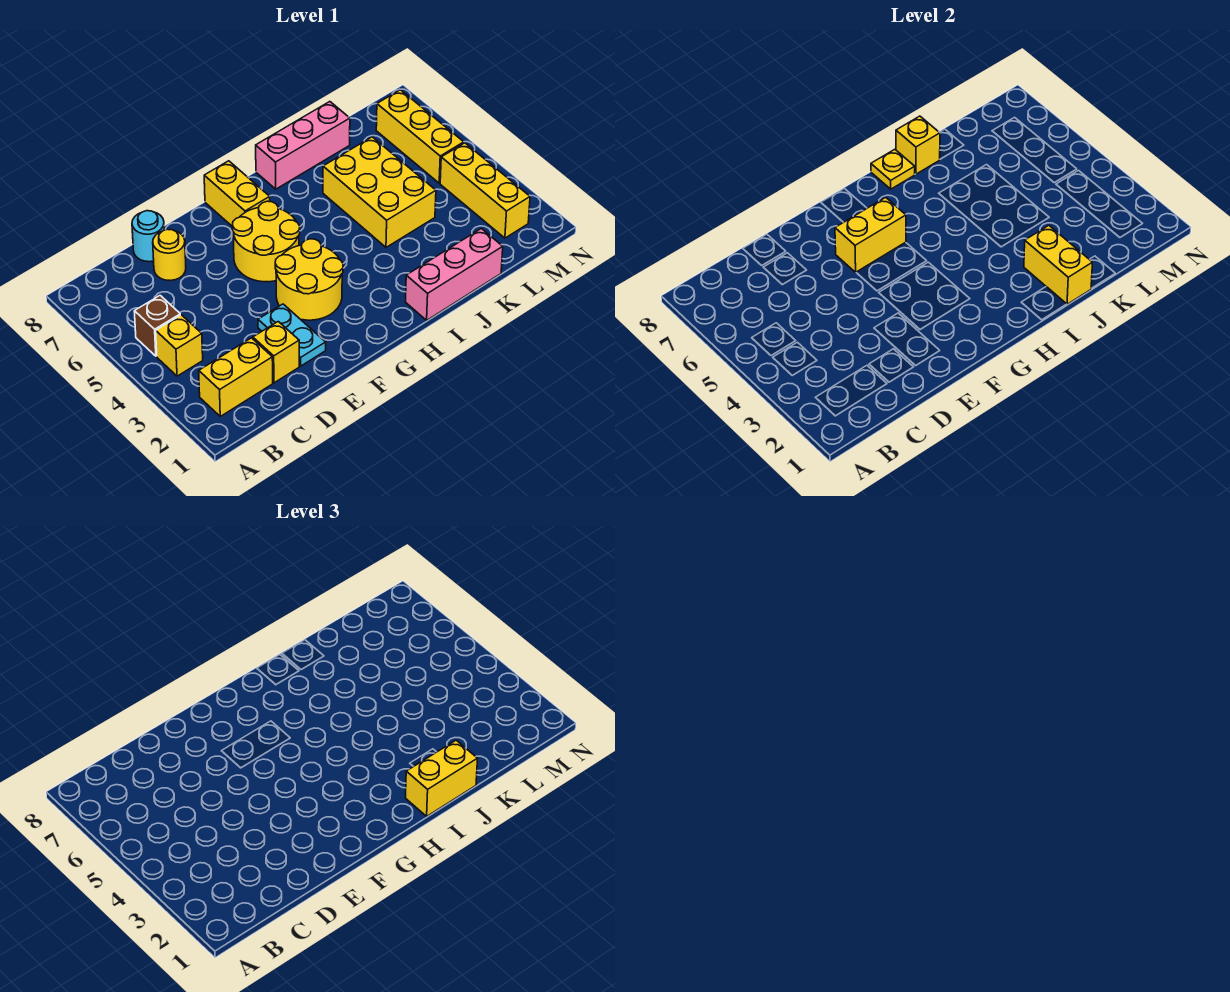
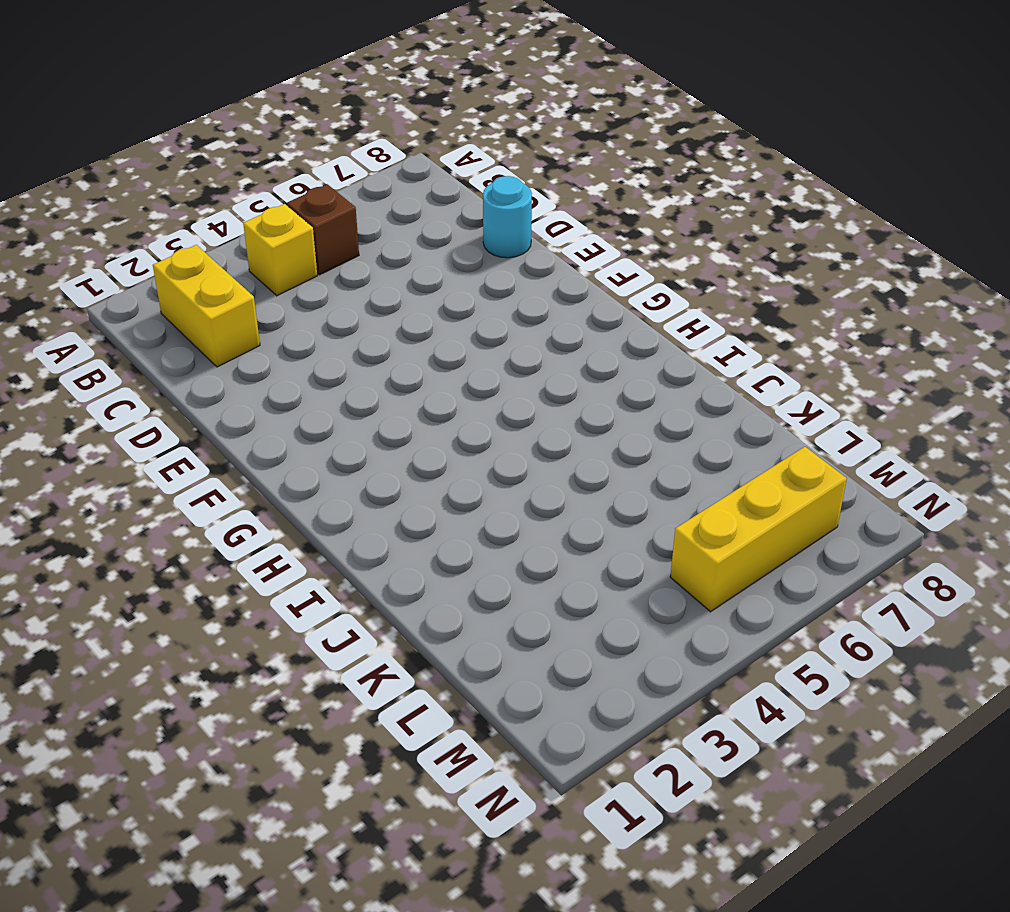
none -> yellow brick D2 level 1
none -> yellow round brick D7 level 1
none -> cyan plate E2:E3 level 1

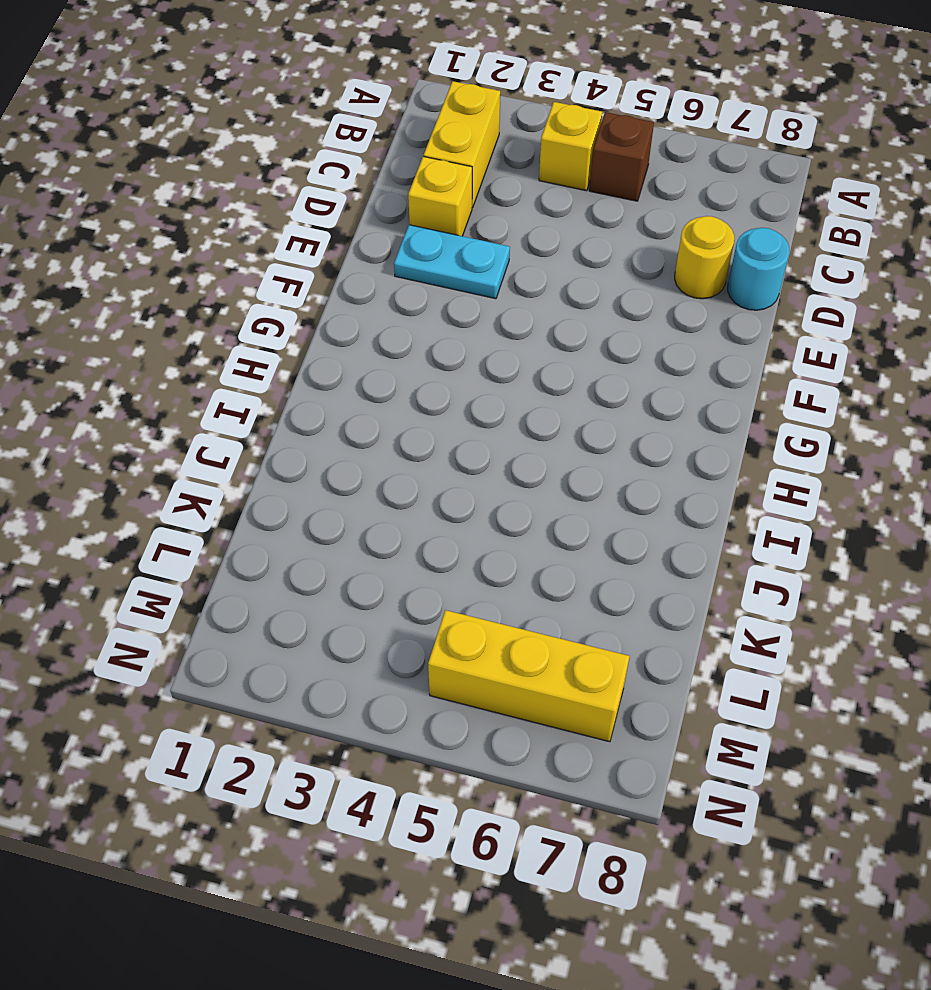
none -> yellow round brick F3:G4 level 1
none -> yellow round brick F5:G6 level 1
none -> yellow brick G7:G8 level 1

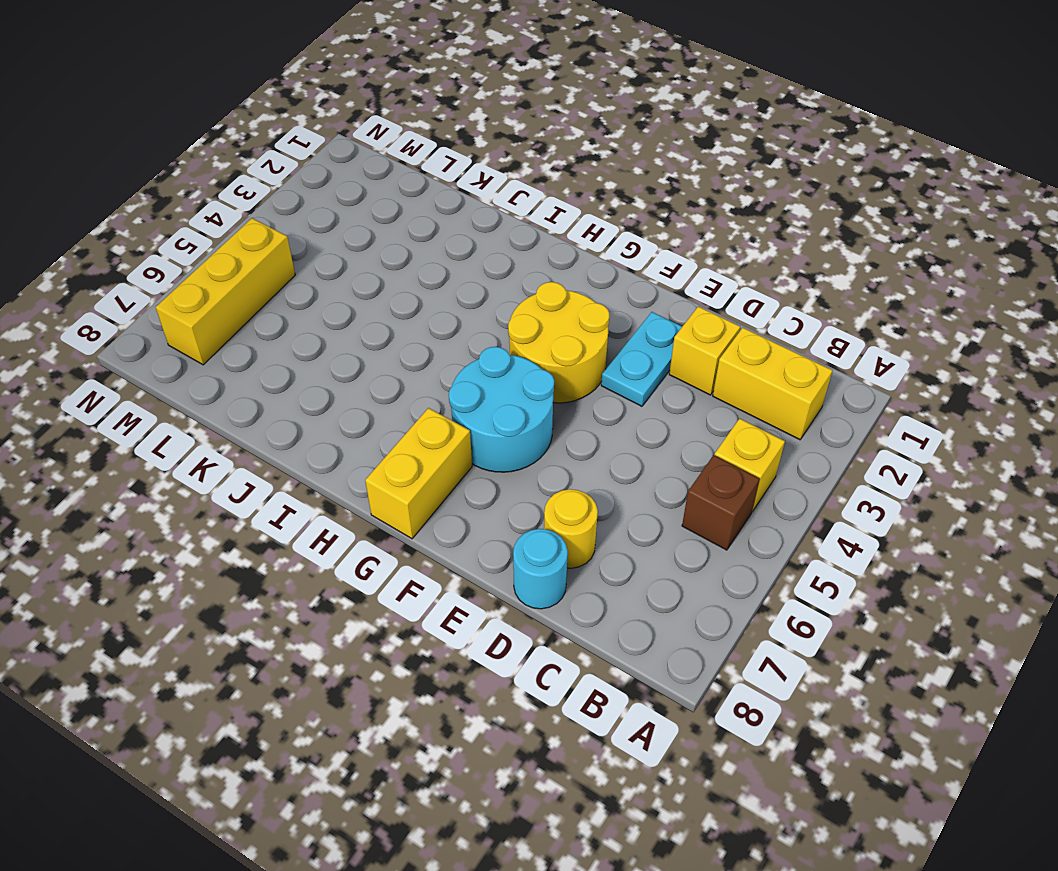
cyan round brick F5:G6 level 1 -> yellow round brick F5:G6 level 1
none -> pink brick I1:K1 level 1
none -> pink brick I8:K8 level 1
none -> yellow brick J4:K6 level 1

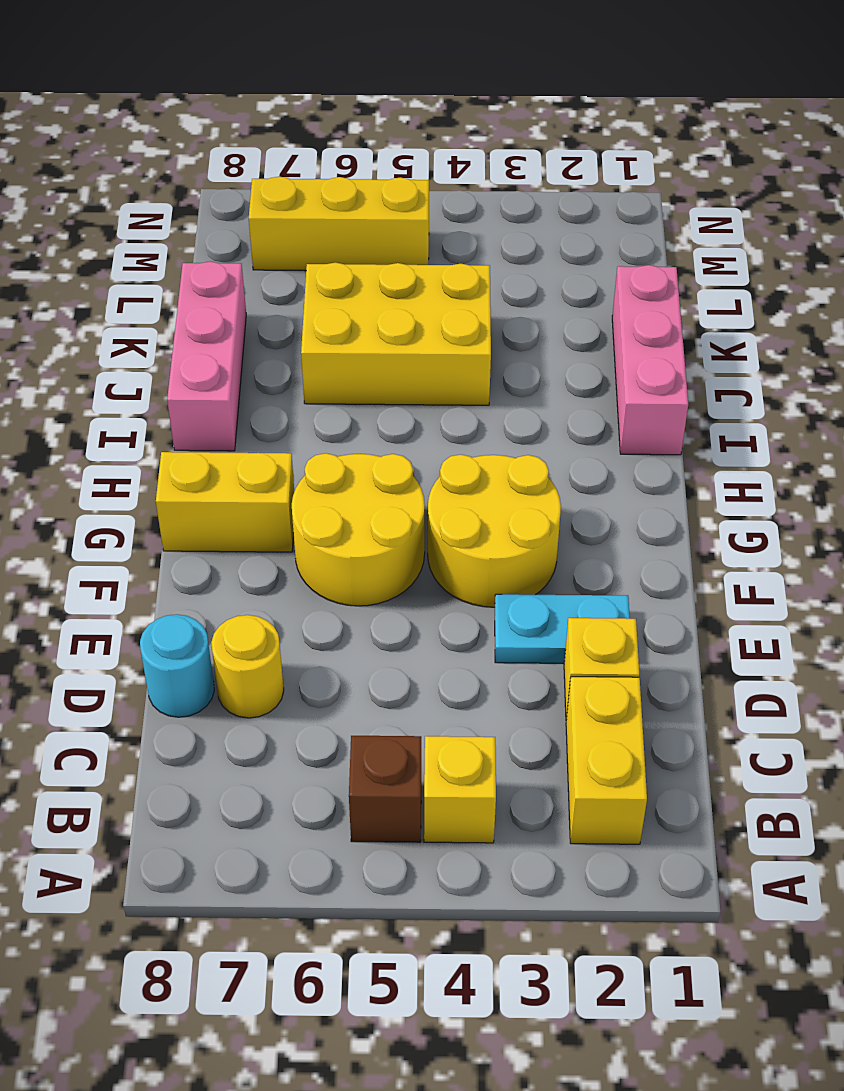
none -> yellow brick M2:M4 level 1
none -> yellow brick F6:G6 level 2
none -> yellow plate I8 level 2

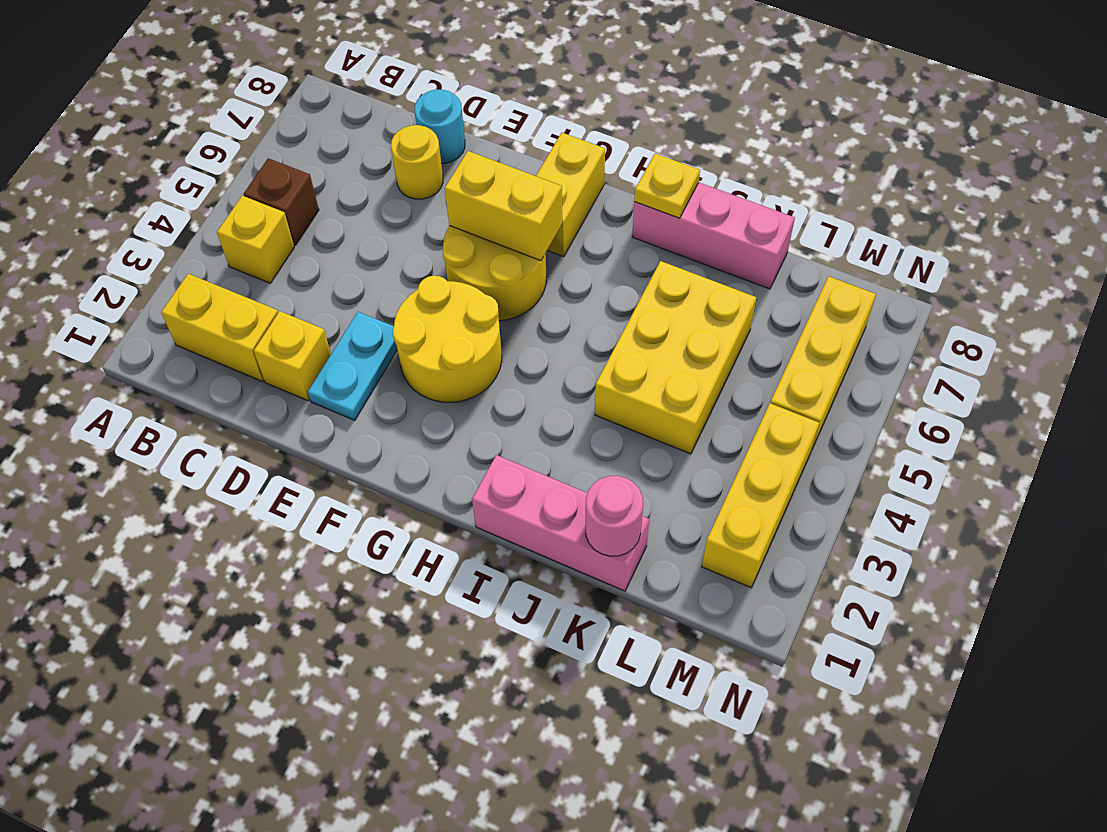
pink round brick K1 level 2 -> none
none -> yellow brick J1:J2 level 2
none -> yellow brick J8 level 2
none -> yellow brick I1:J1 level 3

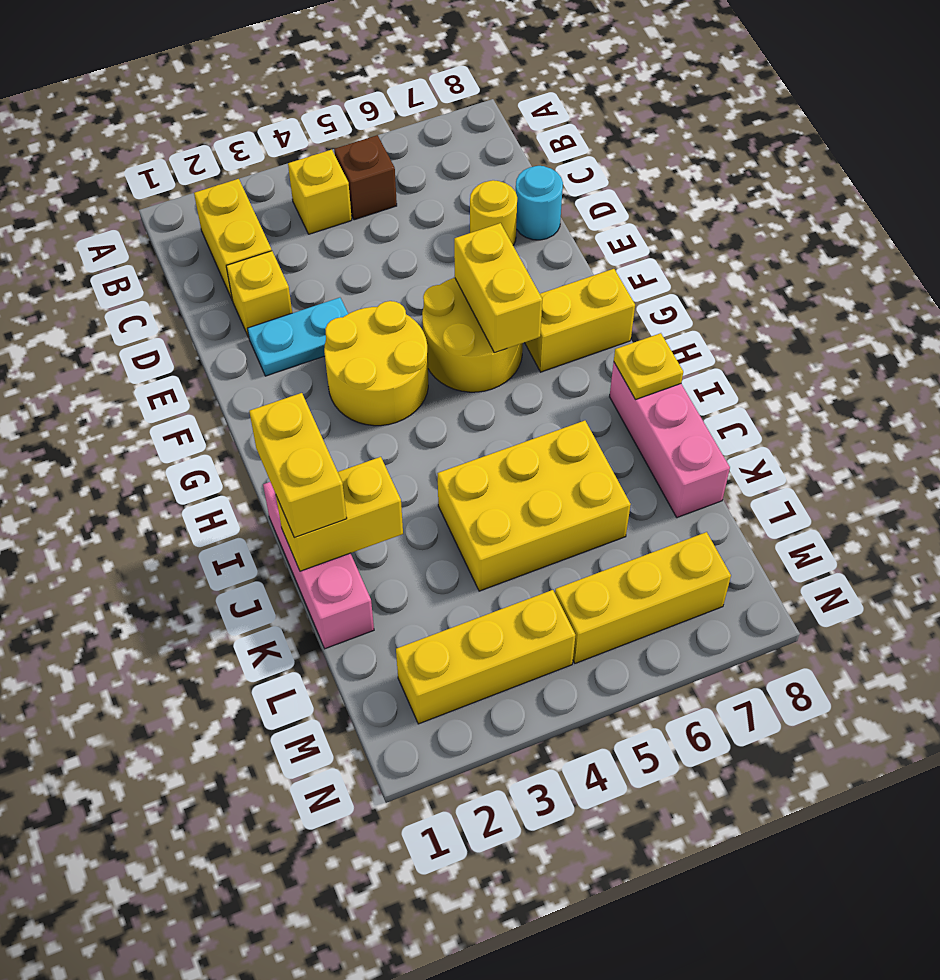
none -> yellow brick J8 level 2

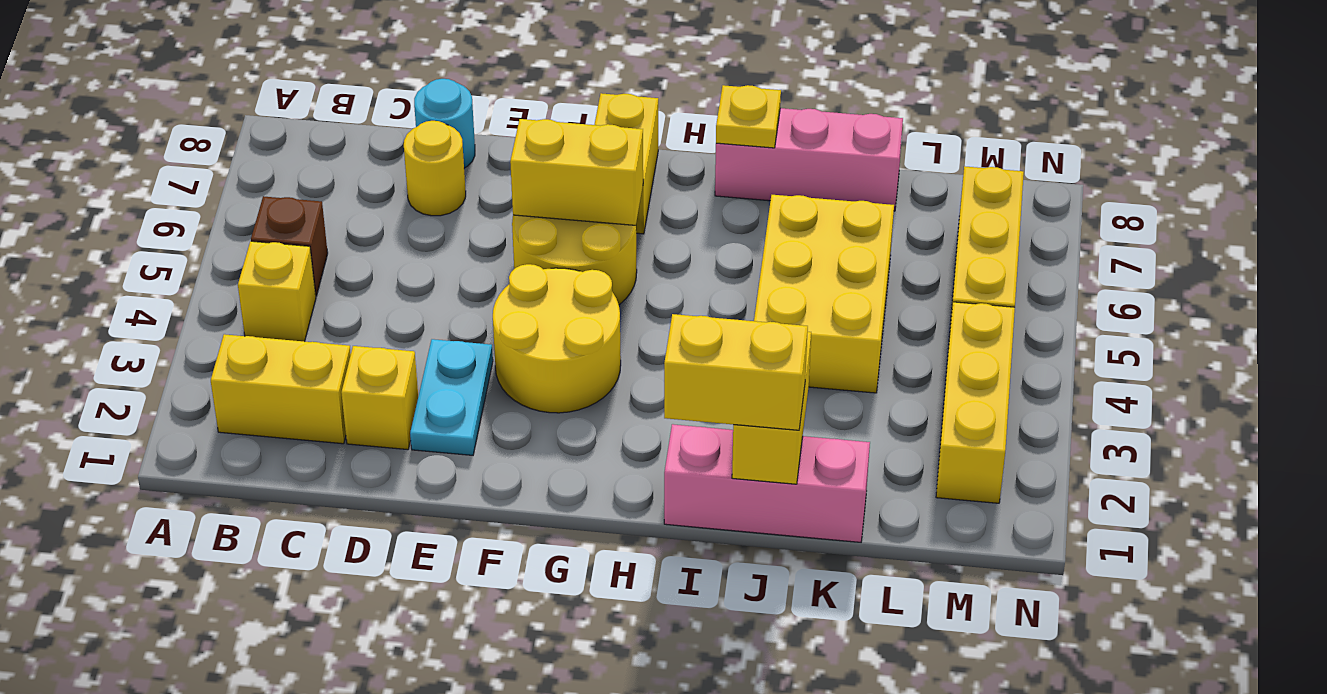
none -> yellow brick J8 level 2

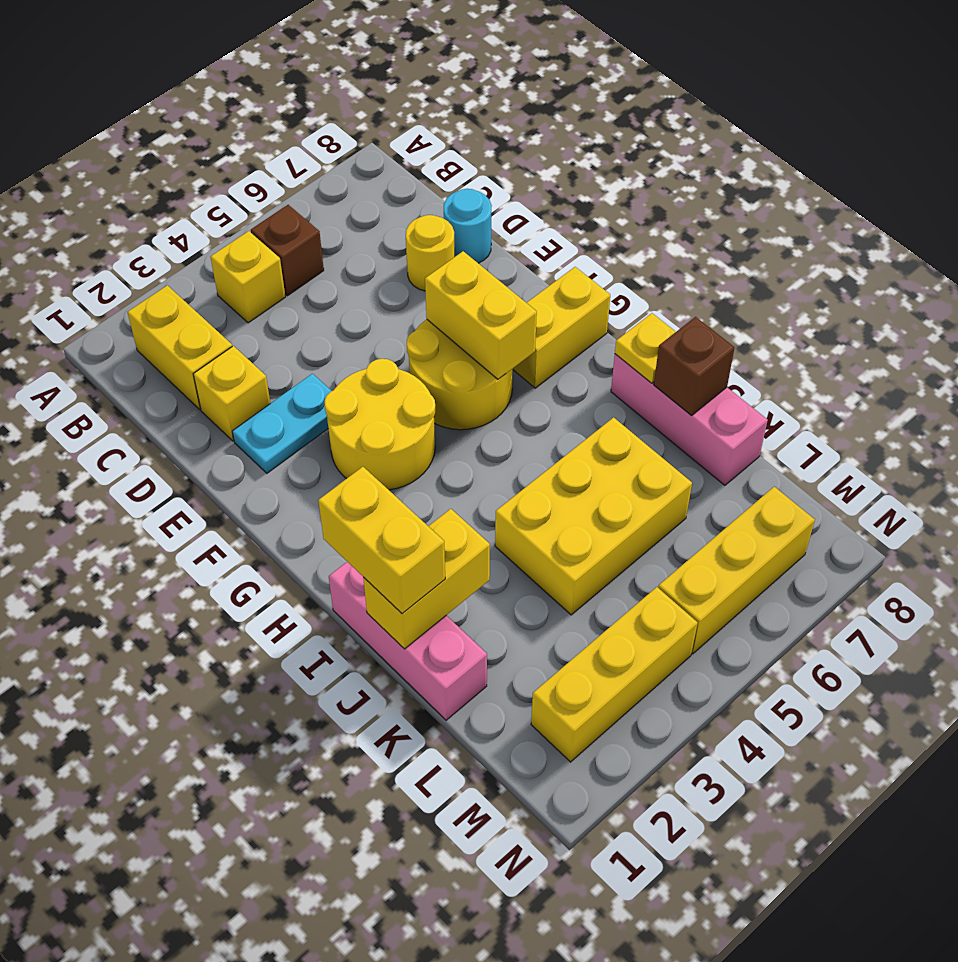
brown brick J8 level 2 -> yellow brick J8 level 2

